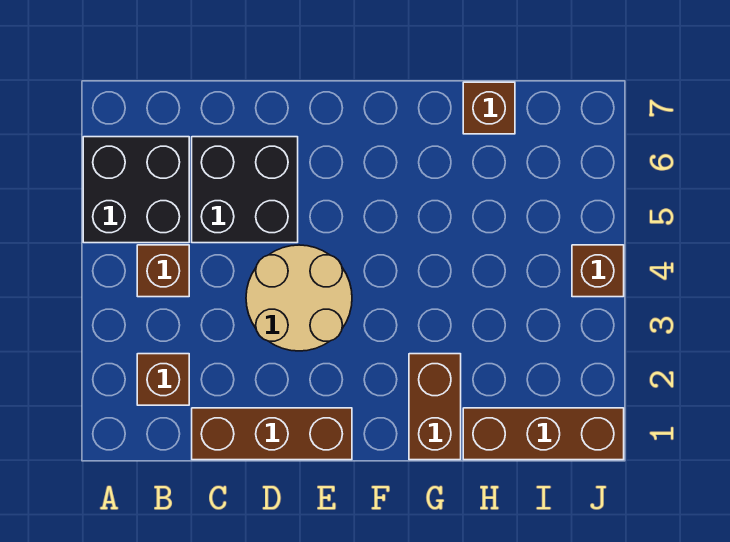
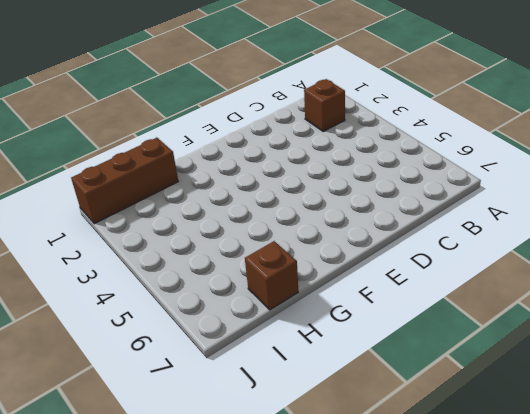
none -> black brick A5:B6 level 1
none -> brown brick B4 level 1

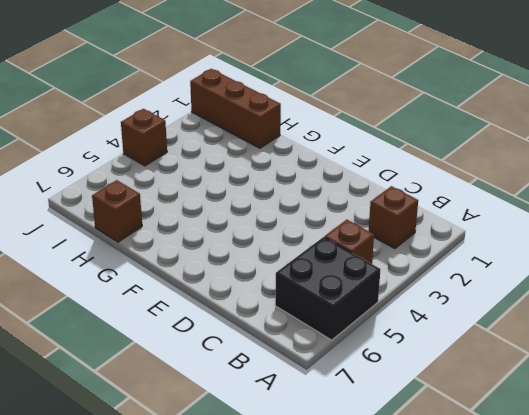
none -> brown brick C1:E1 level 1
none -> black brick C5:D6 level 1

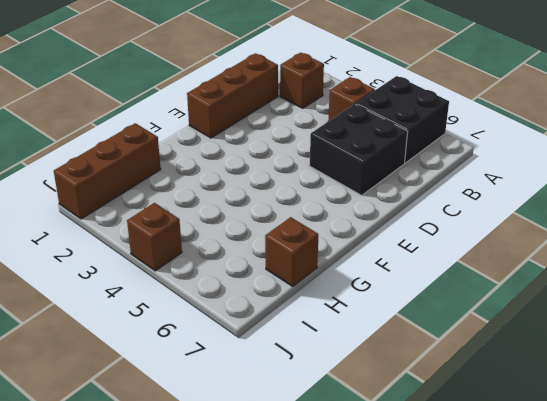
none -> tan round brick D3:E4 level 1
none -> brown brick G1:G2 level 1

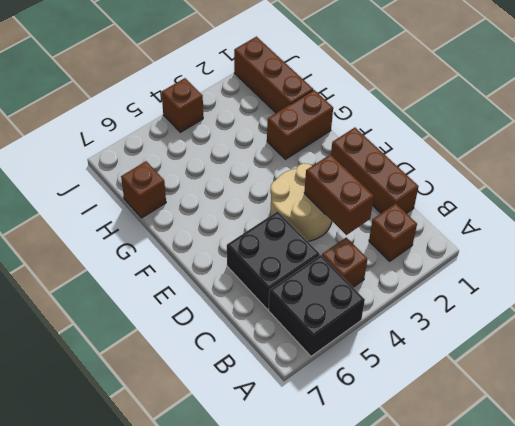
brown brick C3:D3 level 2 -> none

